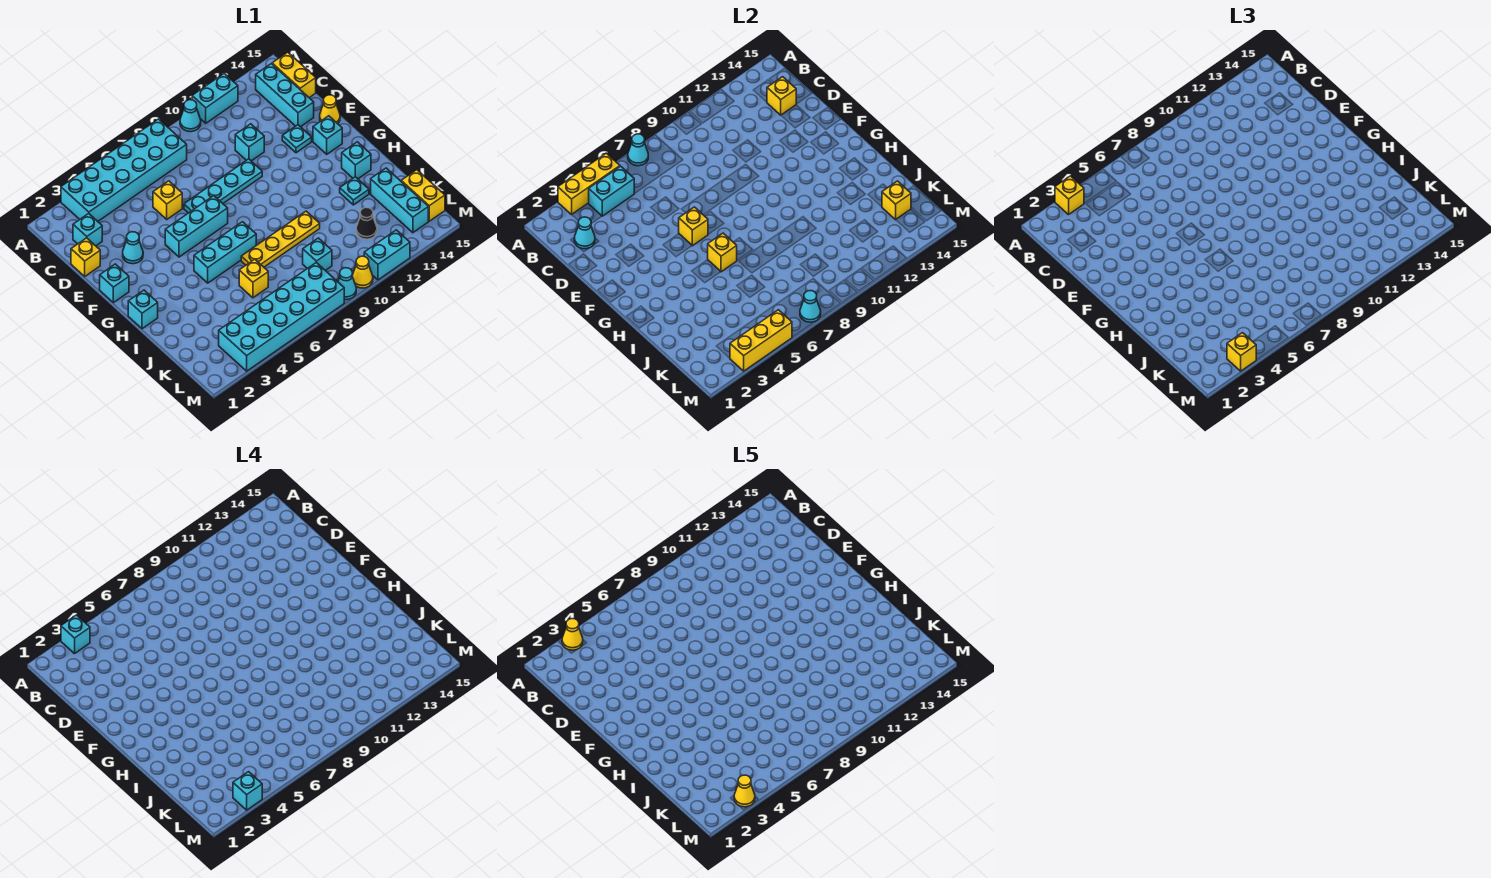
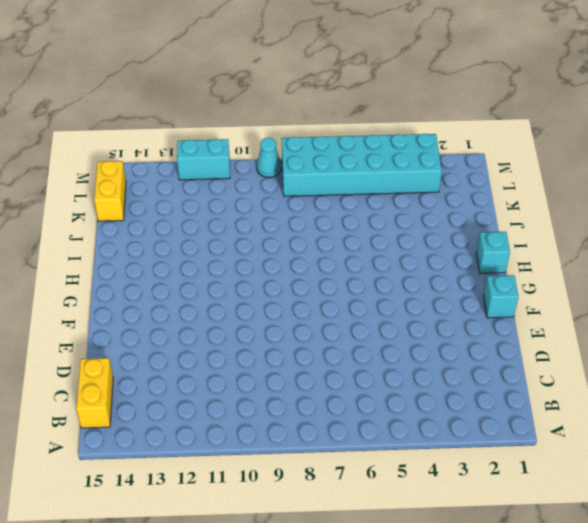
none -> cyan brick A3:B8 level 1
none -> cyan cone A10 level 1
none -> cyan brick A11:A12 level 1
none -> cyan brick B14:D14 level 1

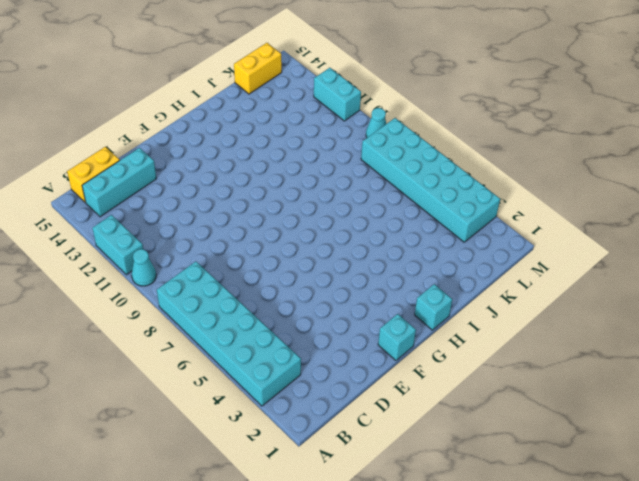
none -> cyan brick C2 level 1
none -> yellow brick D1 level 1
none -> yellow brick D6 level 1
none -> cyan brick D11 level 1

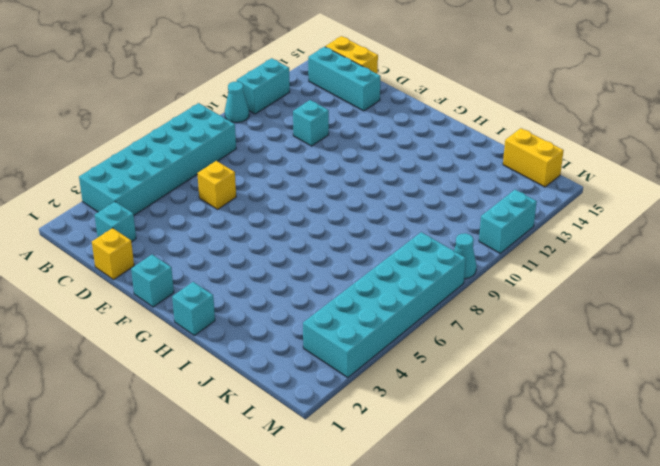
none -> cyan cone E3 level 1
none -> cyan plate E7:E10 level 1
none -> cyan plate E13 level 1
none -> yellow cone E15 level 1

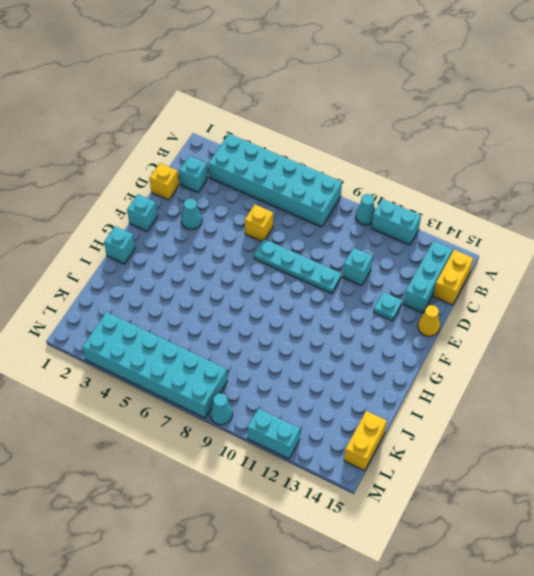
none -> cyan brick F5:F7 level 1
none -> cyan brick F14 level 1
none -> cyan brick H5:H7 level 1
none -> cyan brick H14 level 1

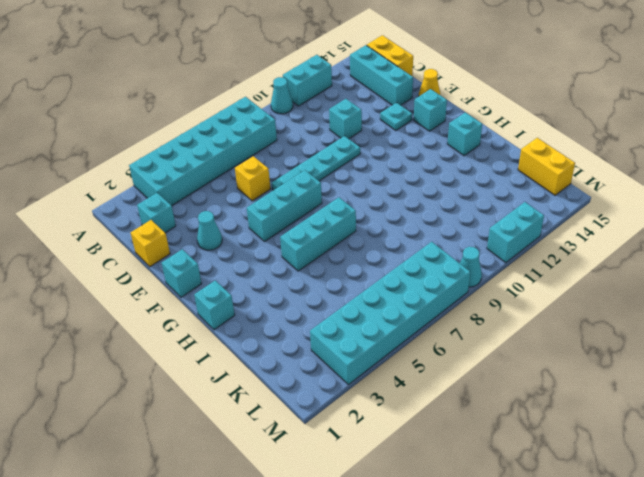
none -> yellow plate I7:I10 level 1
none -> cyan plate I13 level 1
none -> yellow brick J6 level 1
none -> cyan brick J14:L14 level 1

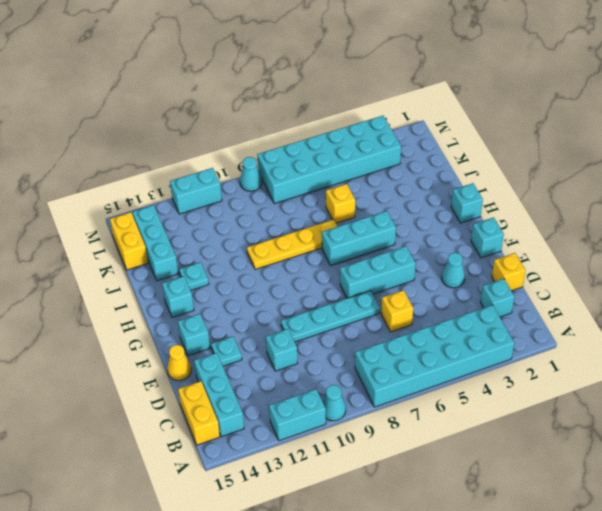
none -> cyan brick K9 level 1
none -> black cone K12 level 1
none -> yellow cone M10 level 1
none -> yellow brick A3:A5 level 2

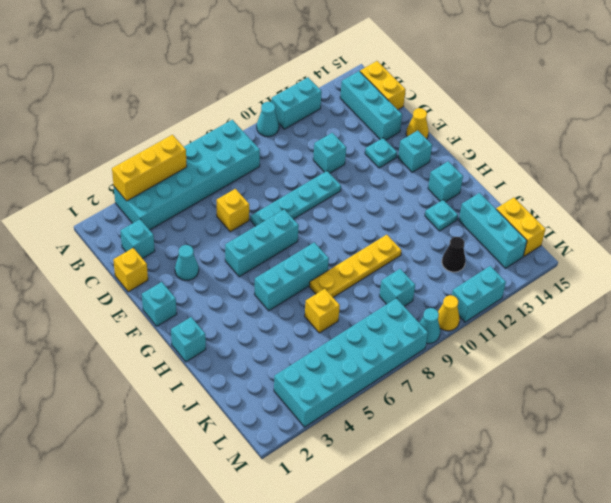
none -> cyan cone A7 level 2
none -> cyan brick B4:B5 level 2
none -> cyan cone C2 level 2
none -> yellow brick C14 level 2

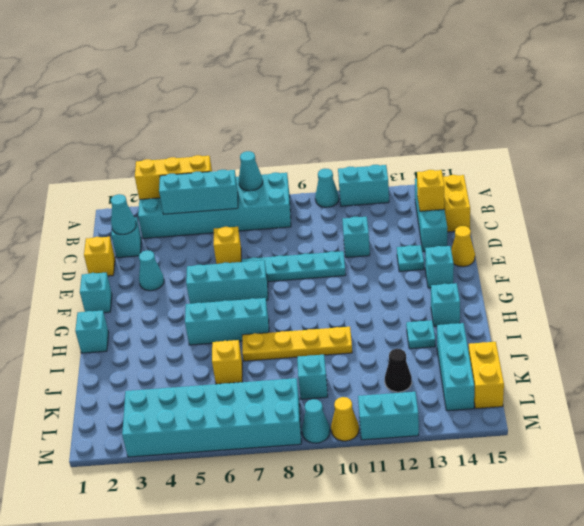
cyan brick B4:B6 level 2 -> cyan brick B4:B5 level 2
none -> yellow brick F6 level 2
none -> yellow brick H6 level 2
none -> yellow brick K14 level 2
none -> yellow brick M3:M5 level 2

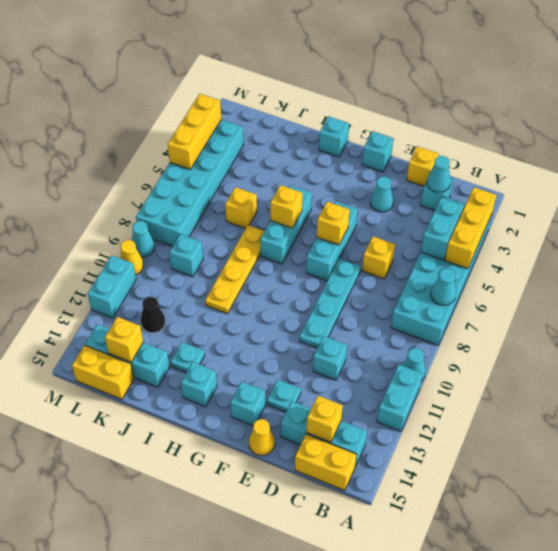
none -> cyan cone M7 level 2
none -> yellow brick A3 level 3
none -> yellow brick M3 level 3
none -> cyan brick A3 level 4

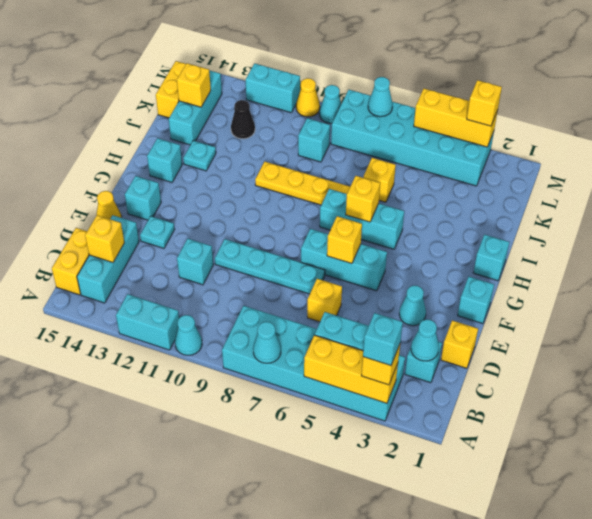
none -> cyan brick M3 level 4
none -> yellow cone A3 level 5
none -> yellow cone M3 level 5

